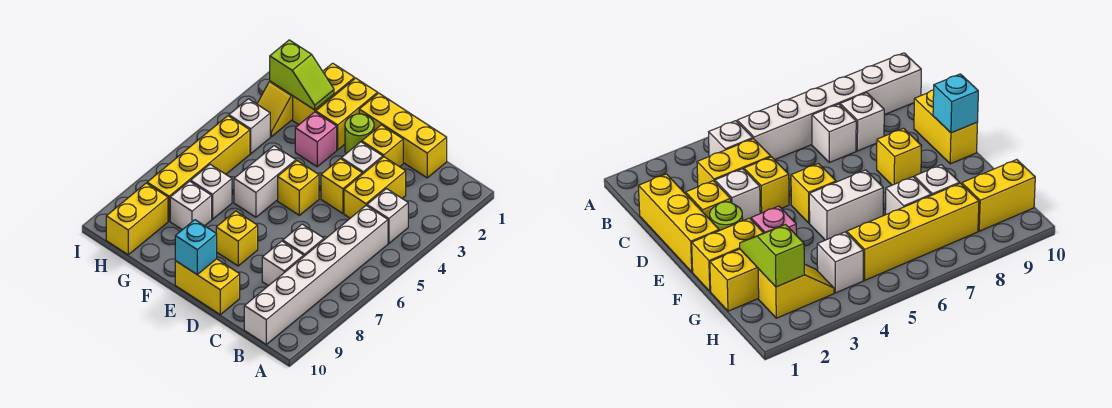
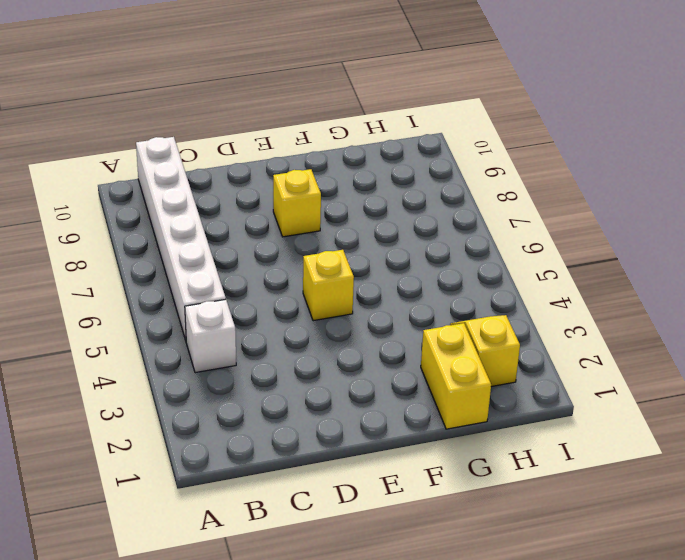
none -> yellow brick C1:E1 level 1
none -> yellow brick C3:C4 level 1
none -> white brick C7 level 1

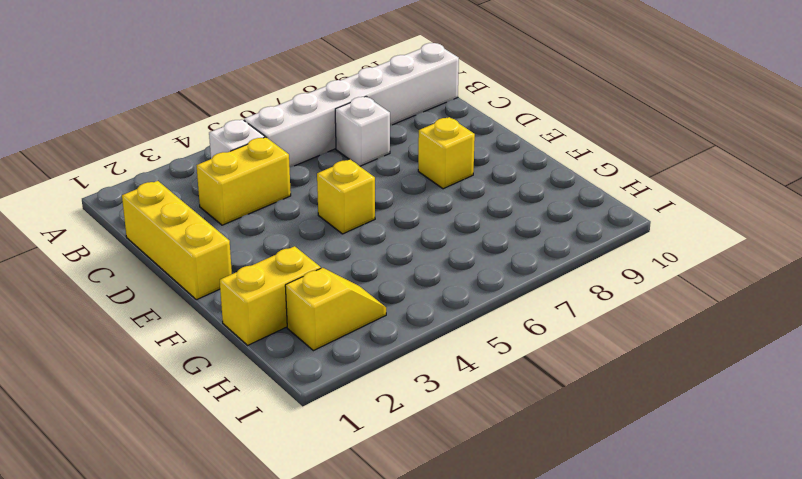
none -> white brick C8 level 1
none -> yellow brick D2 level 1
none -> white brick D3 level 1

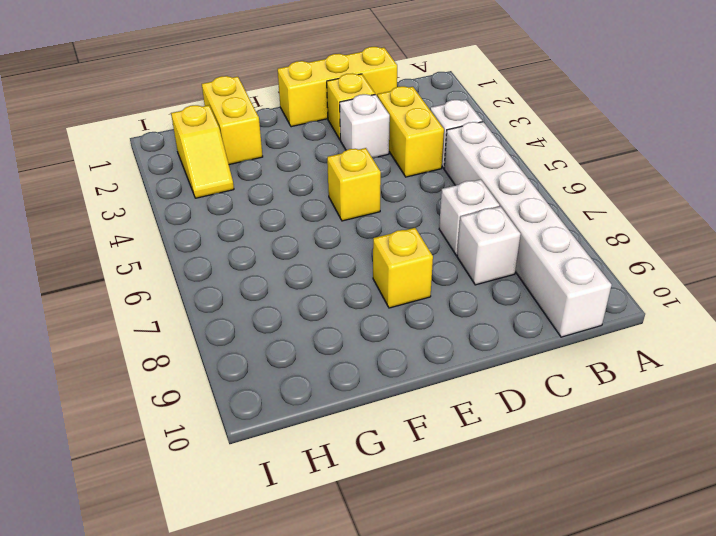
none -> yellow brick D4 level 1
none -> yellow brick D10:E10 level 1
none -> lime round brick E2 level 1

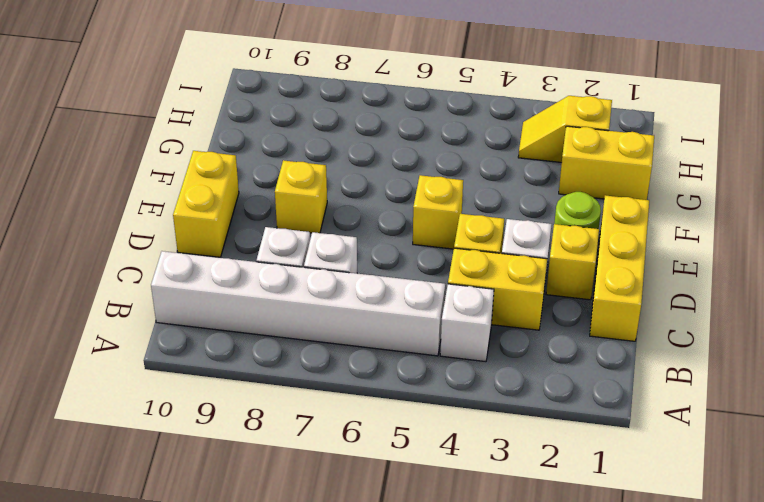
none -> yellow brick F1:F2 level 1
none -> pink brick F3 level 1
none -> white brick F5:F6 level 1

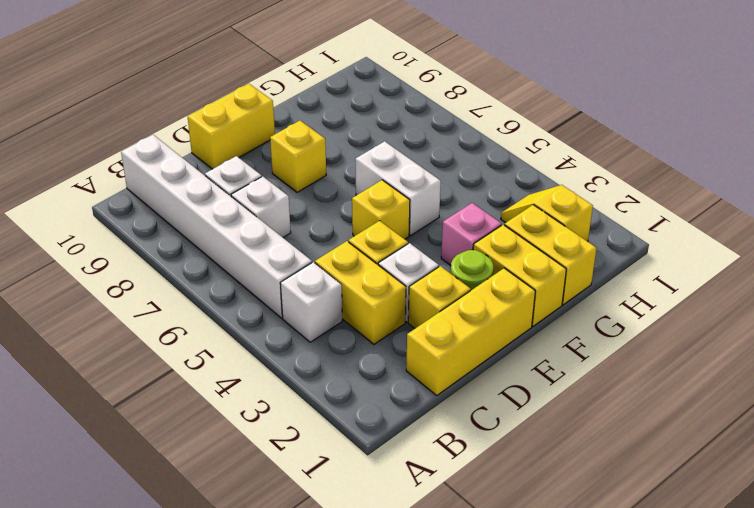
none -> white brick G7 level 1
none -> white brick G8 level 1
none -> white brick H4 level 1

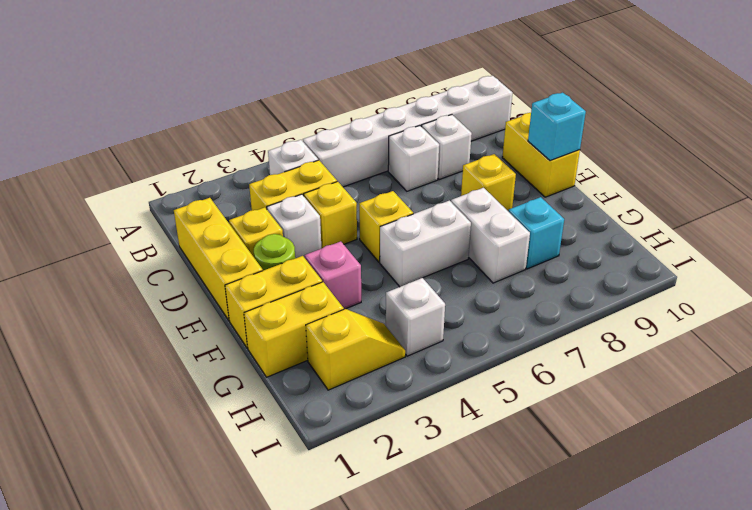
white brick F7:G7 level 1 -> white brick G7 level 1
cyan brick G8 level 1 -> white brick G8 level 1
none -> yellow brick H5:H8 level 1
none -> yellow brick H9:H10 level 1
none -> lime slope G2:H2 level 2 top H

